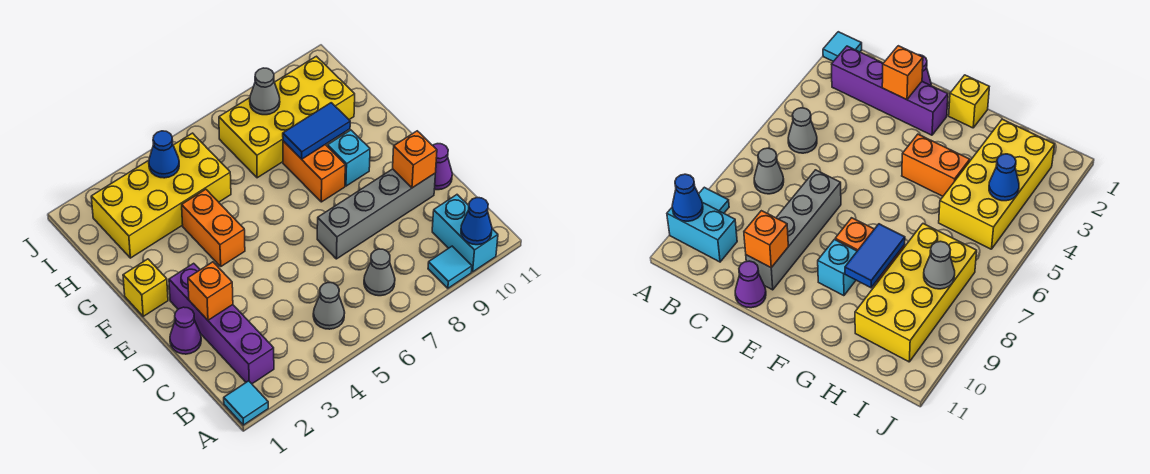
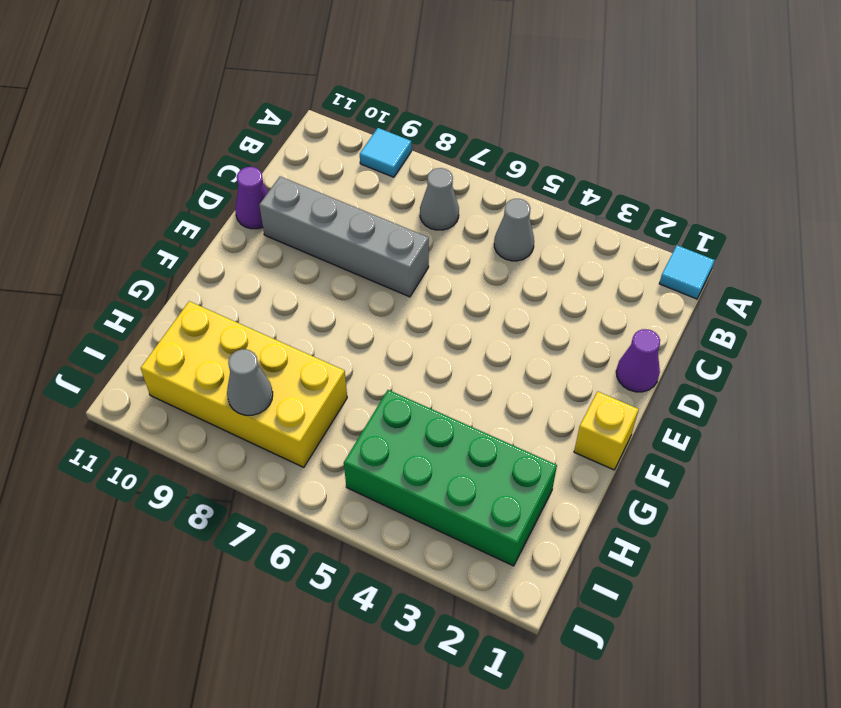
green brick H2:I5 level 1 -> yellow brick H2:I5 level 1
none -> cyan brick A10:B10 level 1
none -> purple brick B2:E2 level 1
none -> orange brick F4:G4 level 1

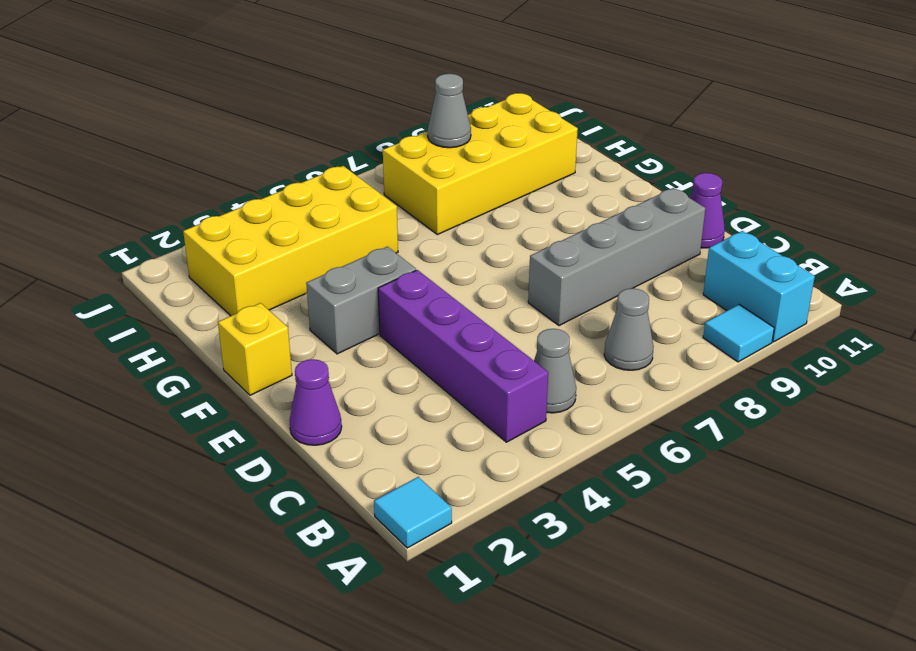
purple brick B4:E4 level 1 -> purple brick B2:E2 level 1
grey brick F3:F4 level 1 -> orange brick F4:G4 level 1
none -> orange brick F8:G8 level 1
none -> cyan brick F9 level 1
none -> blue cone A10 level 2

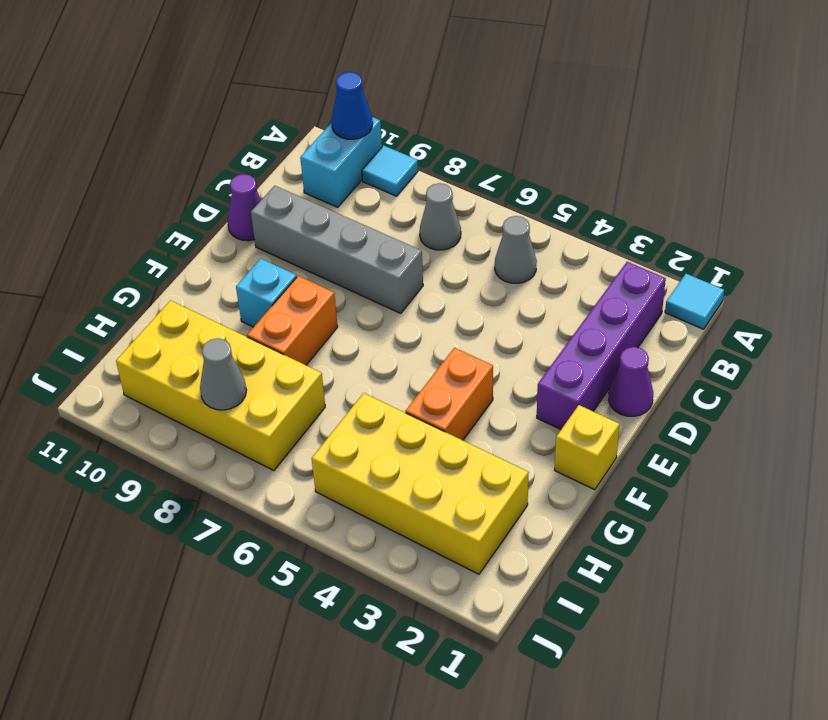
none -> orange brick D2 level 2
none -> orange brick D10 level 2
none -> blue tile G8:G9 level 2

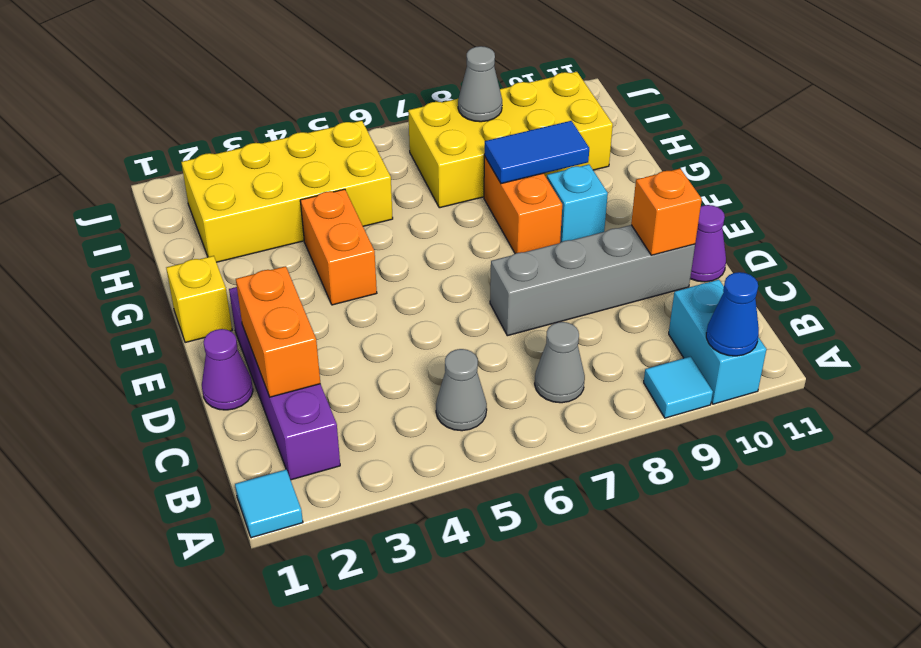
orange brick C2:D2 level 2 -> orange brick D2 level 2
none -> blue cone I4 level 2

